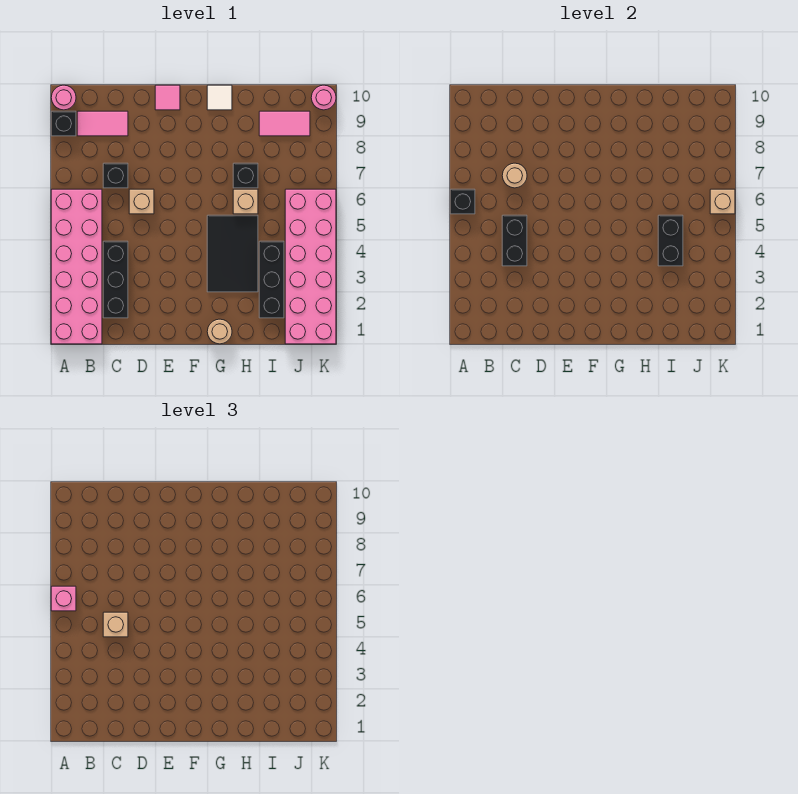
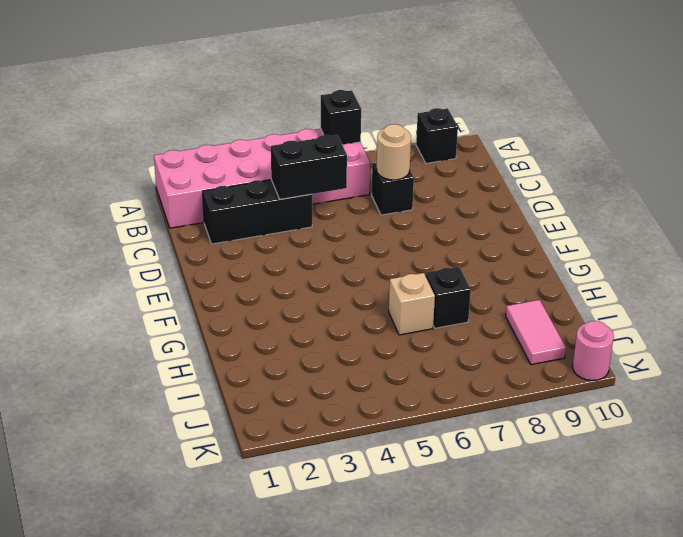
none -> pink round brick A10 level 1
none -> pink tile B9:C9 level 1
none -> tan brick D6 level 1

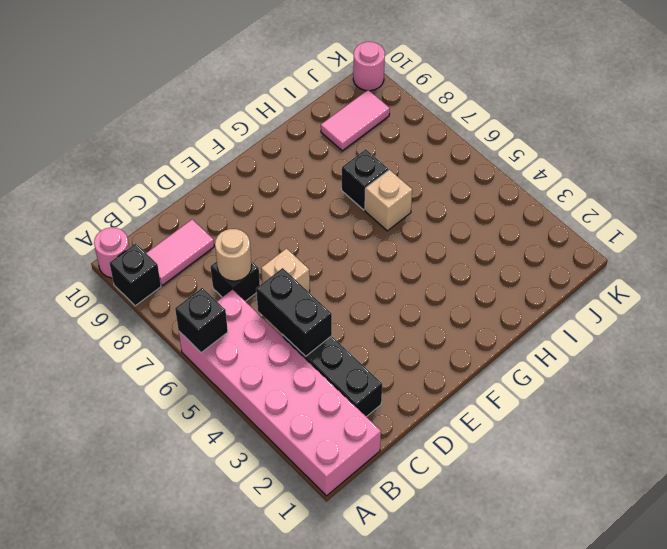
none -> pink tile E10 level 1
none -> tan round brick G1 level 1
none -> black tile G3:H5 level 1

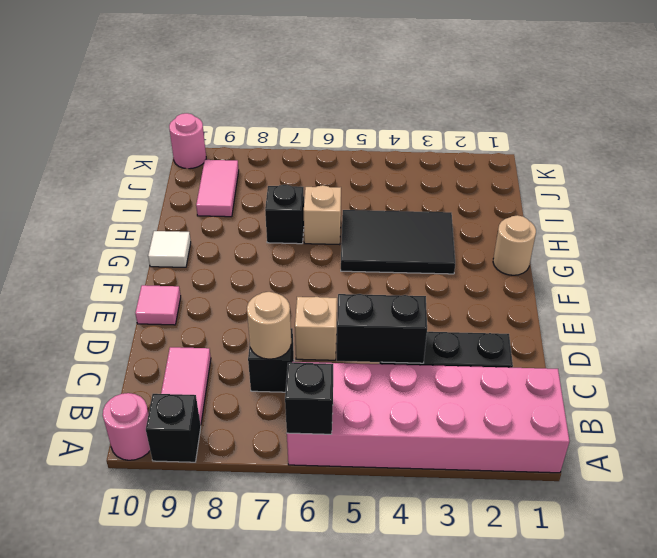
none -> black brick I2:I4 level 1
none -> pink brick J1:K6 level 1
none -> black brick I4:I5 level 2

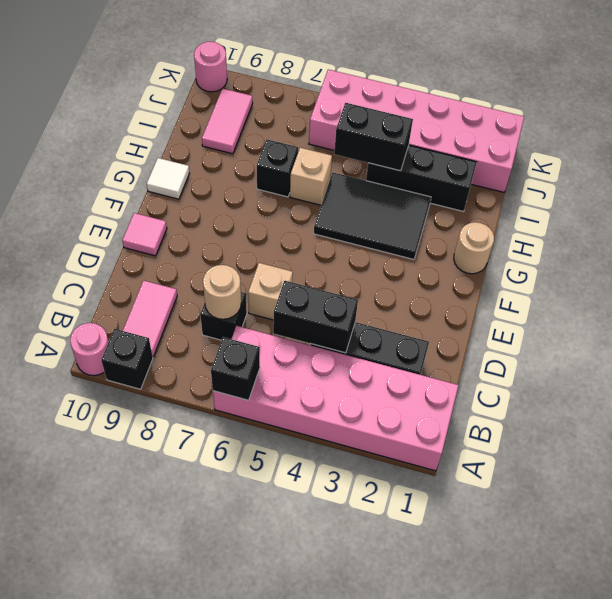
none -> tan brick K6 level 2
none -> pink brick A6 level 3
none -> tan brick C5 level 3

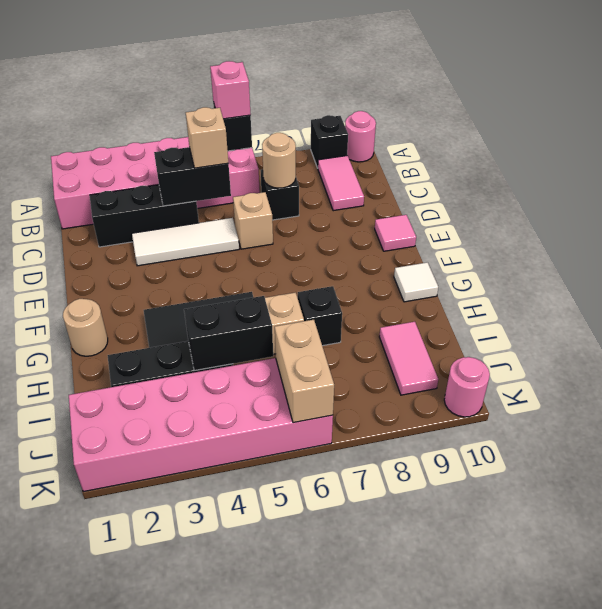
white tile D3:D5 level 1 -> none
tan brick J6:K6 level 2 -> tan brick K6 level 2

